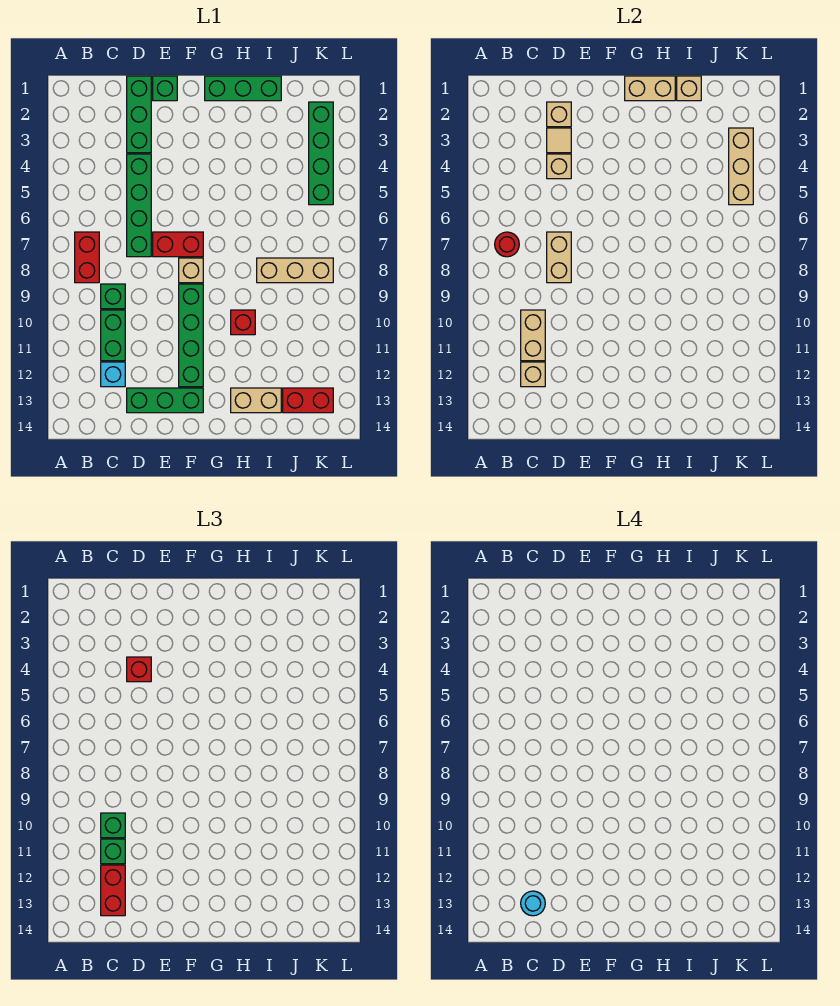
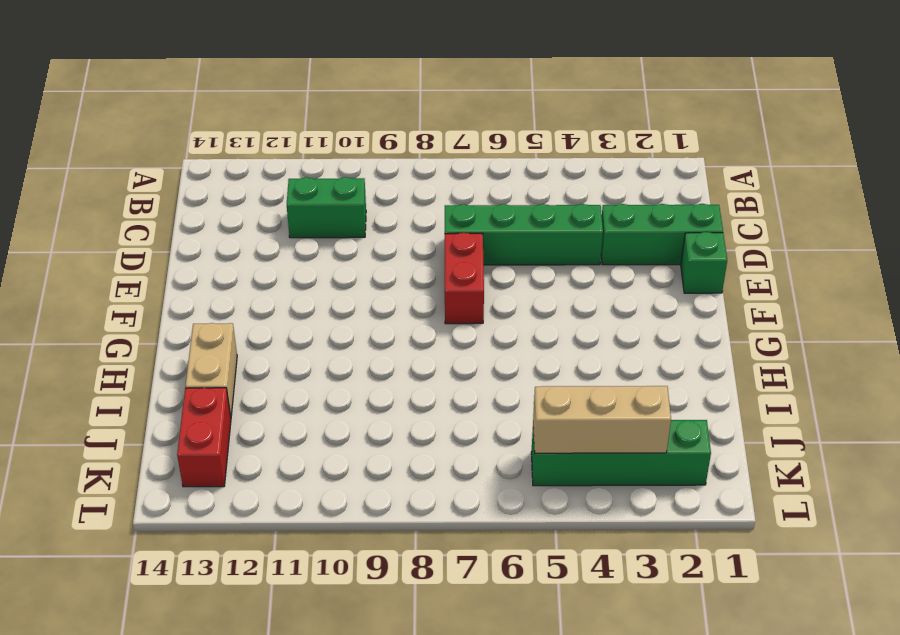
none -> red brick B7:B8 level 1
none -> green brick C9 level 1
none -> cyan brick C12 level 1
none -> green brick D13:F13 level 1

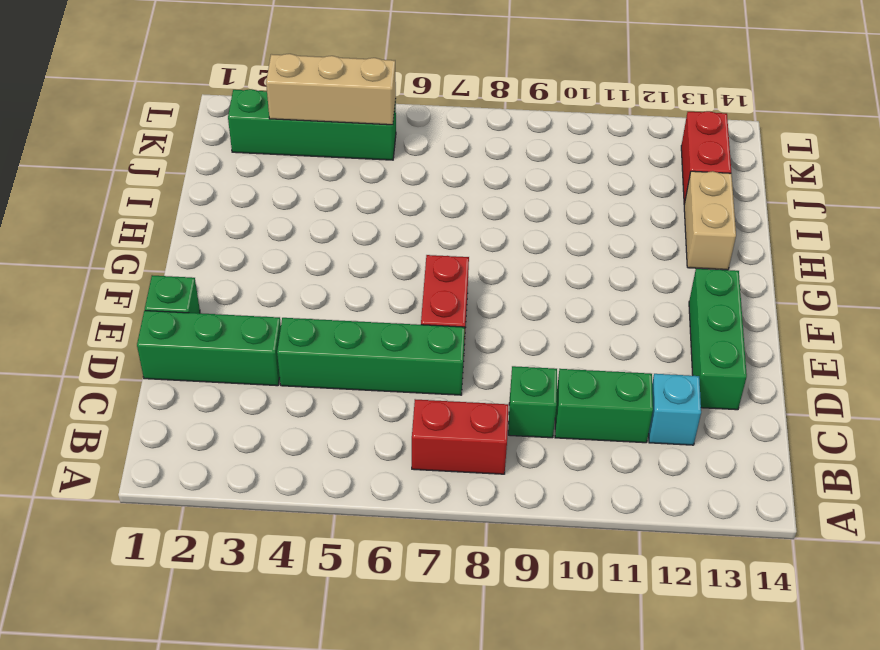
none -> tan brick F8 level 1
none -> green brick F9:F12 level 1
none -> green brick G1:I1 level 1
none -> red brick H10 level 1

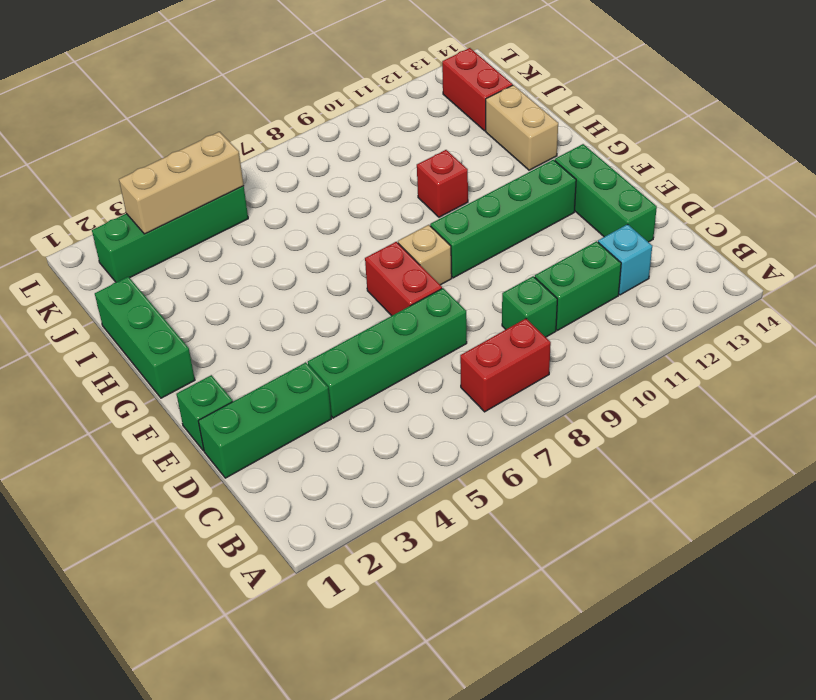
none -> tan brick I8:K8 level 1
none -> red round brick B7 level 2
none -> tan brick C10:C11 level 2
none -> tan brick C12 level 2

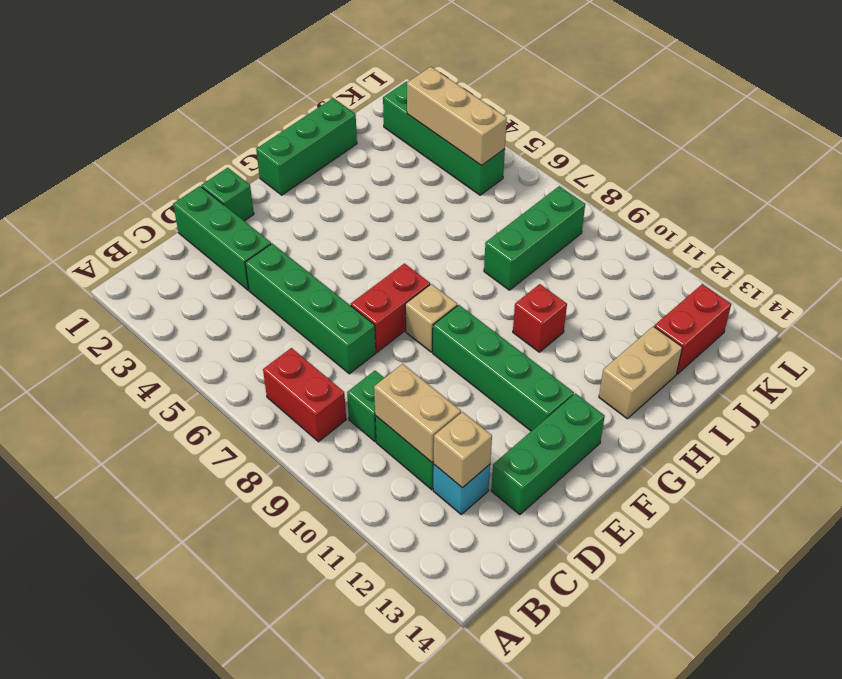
green brick I8:K8 level 1 -> tan brick I8:K8 level 1
none -> red round brick B7 level 2
none -> tan brick D2 level 2
none -> tan tile D3 level 2
none -> tan brick D4 level 2

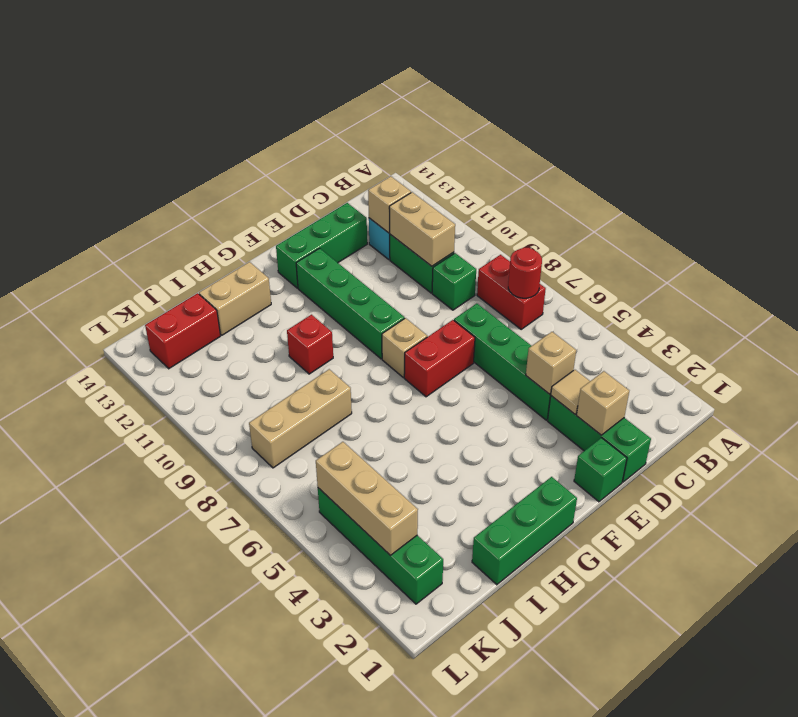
none -> tan brick D7:D8 level 2
none -> tan brick G1:H1 level 2
none -> tan brick I1 level 2
none -> green brick C10 level 3

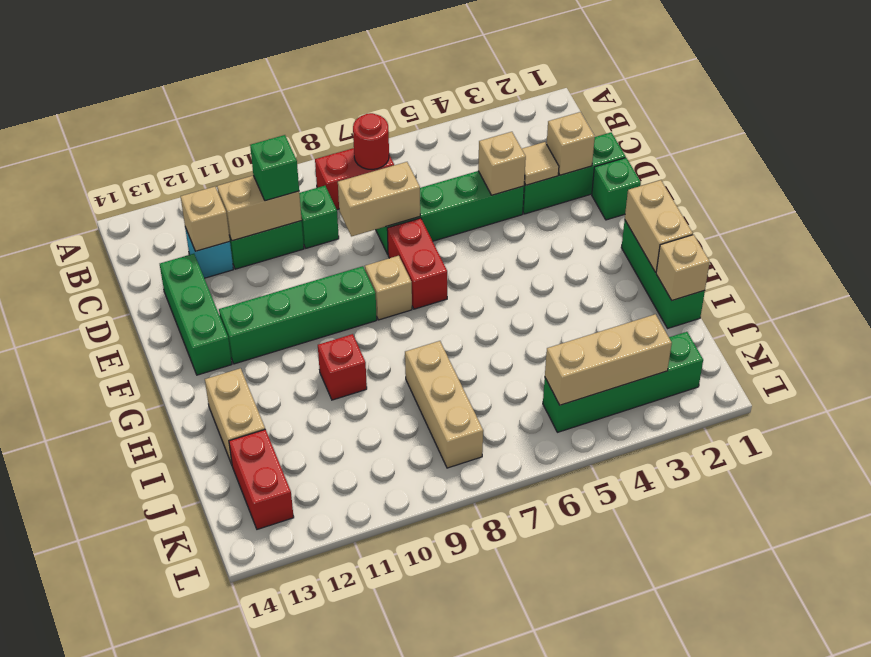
none -> green brick C11 level 3
none -> red brick C12:C13 level 3
none -> red brick D4 level 3
none -> cyan round brick C13 level 4

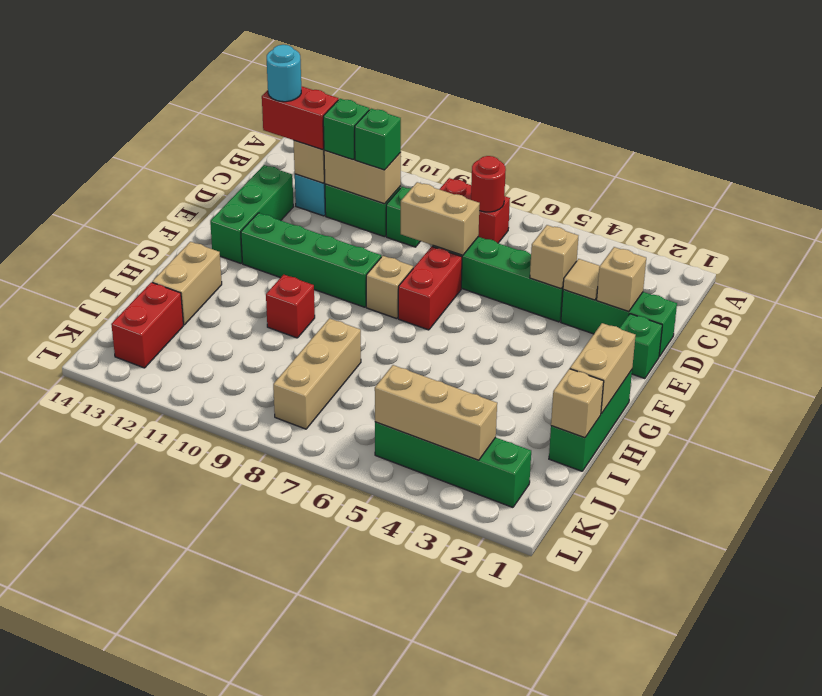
none -> red brick D4 level 3

